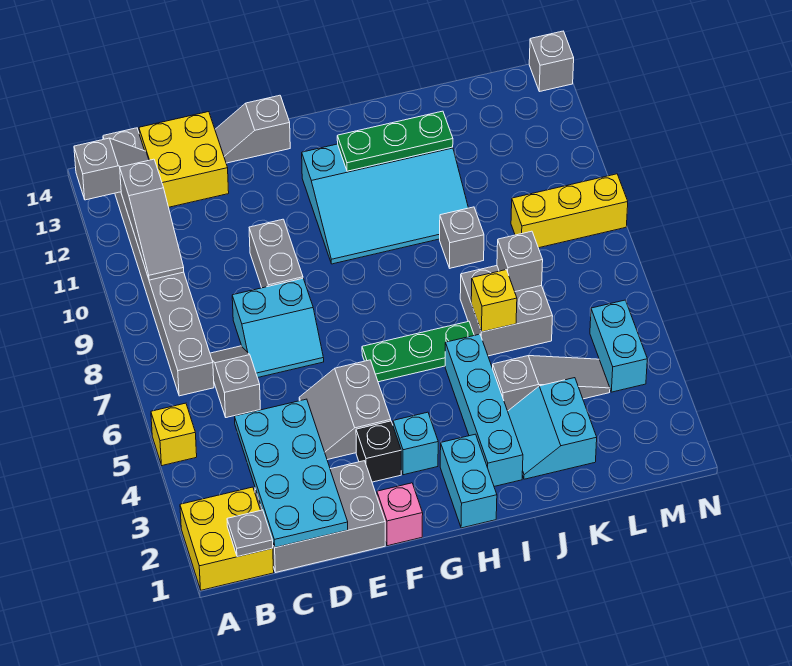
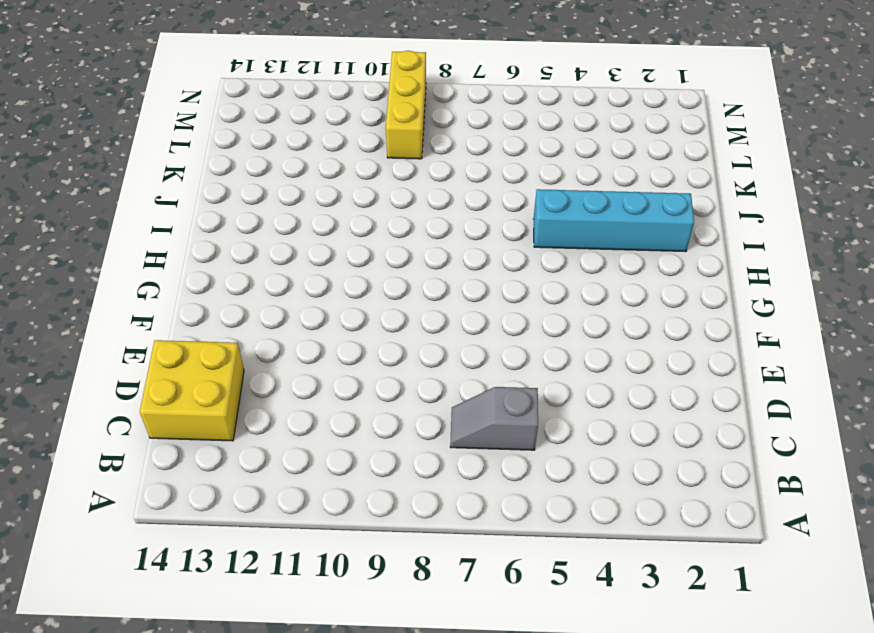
none -> yellow brick A1:B2 level 1
none -> yellow brick A5 level 1
none -> grey brick B7:B14 level 1
none -> grey brick C1:E2 level 1

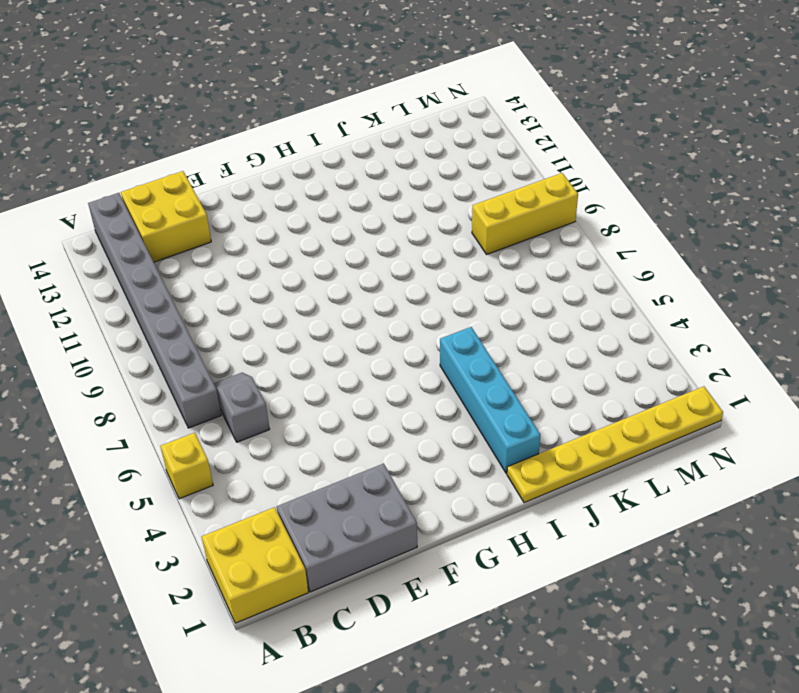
yellow plate I1:N1 level 1 -> none
none -> cyan slope D7:E8 level 1 top 8
none -> grey slope E4:F5 level 1 top F
none -> grey brick E9:E10 level 1
none -> grey slope E14:F14 level 1 top F

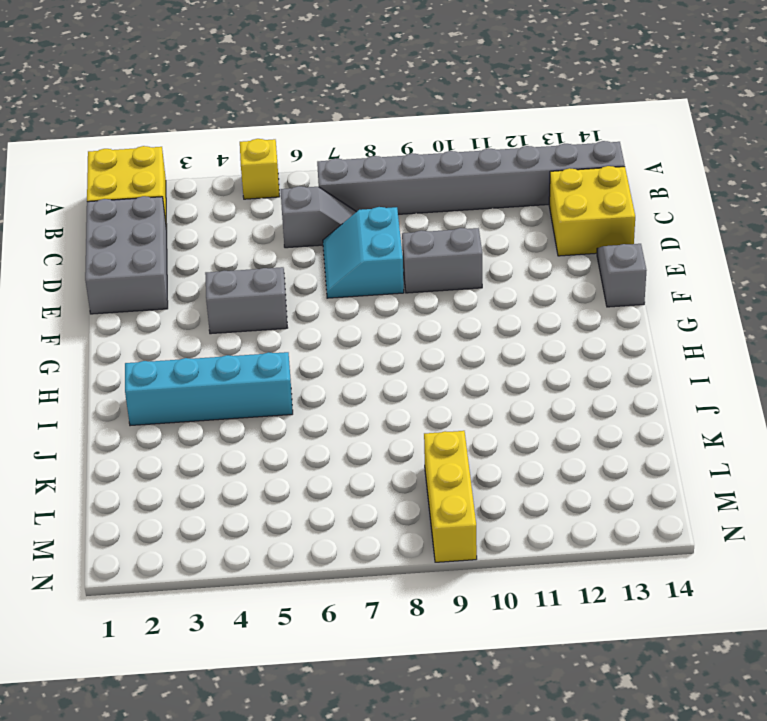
none -> pink brick F1 level 1
none -> black brick F3 level 1
none -> cyan brick G3 level 1
none -> green plate G6:I6 level 1

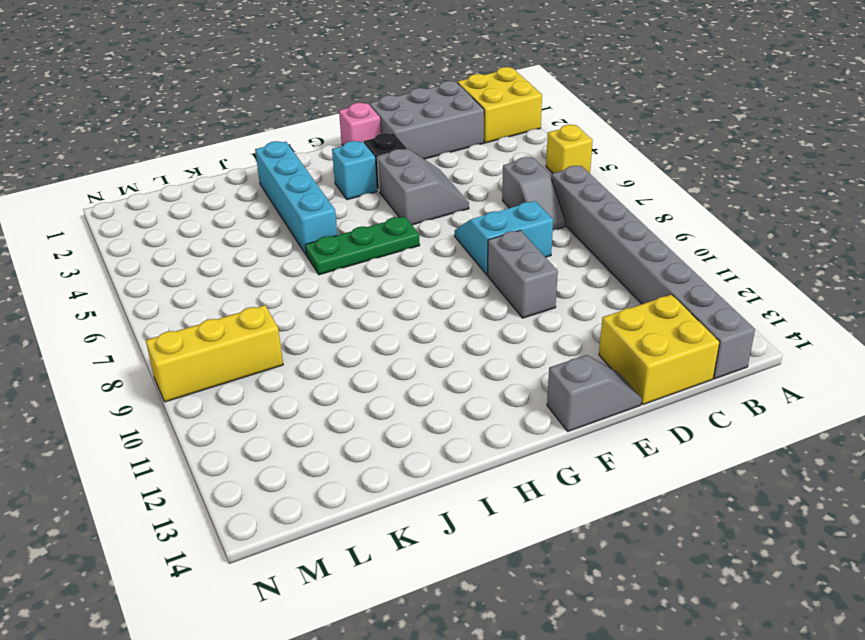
none -> cyan slope G10:J12 level 1 top 12
none -> cyan brick H1:H2 level 1
none -> cyan slope J2:K3 level 1 top K
none -> grey slope J4:L4 level 1 top J

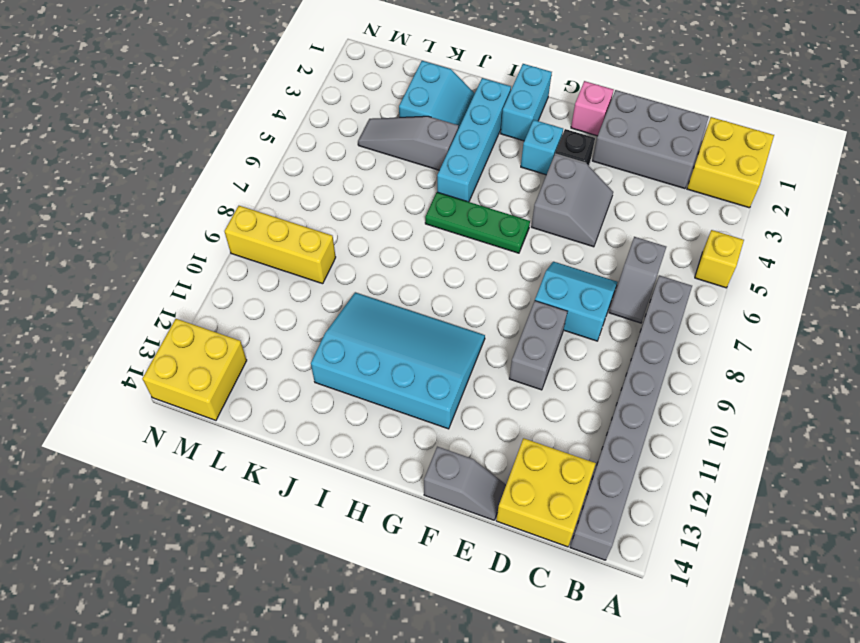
yellow brick M13:N14 level 1 -> grey brick N14 level 1
none -> grey brick J6:K7 level 1
none -> grey brick J9 level 1
none -> cyan brick M4:M5 level 1
none -> grey slope A13:B13 level 2 top A

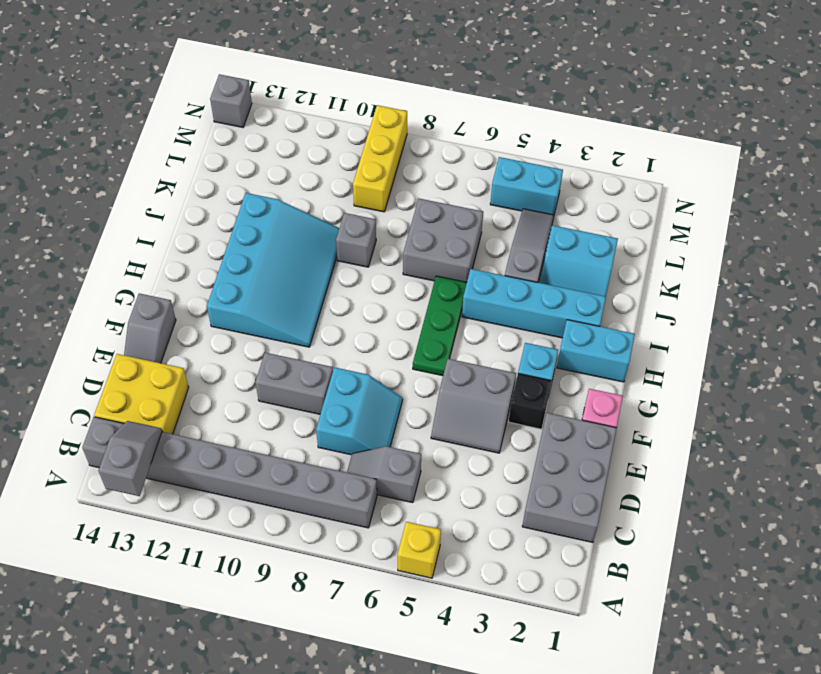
none -> yellow brick A1:B2 level 1
none -> grey plate B1 level 2
none -> grey slope B10:B12 level 2 top 12
none -> cyan plate C1:D4 level 2

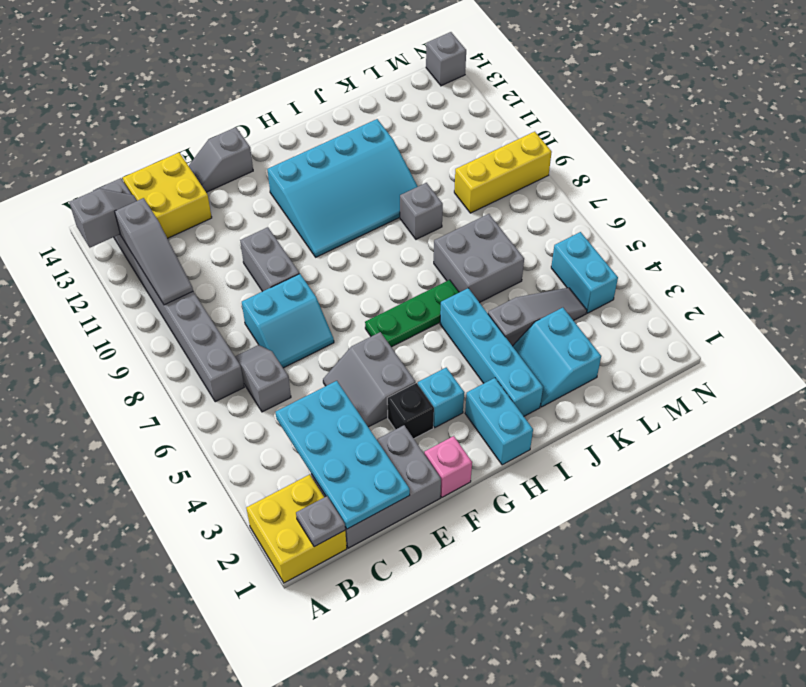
none -> yellow brick A5 level 1
none -> green plate H12:J12 level 2
none -> yellow brick J6 level 2
none -> grey brick K7 level 2

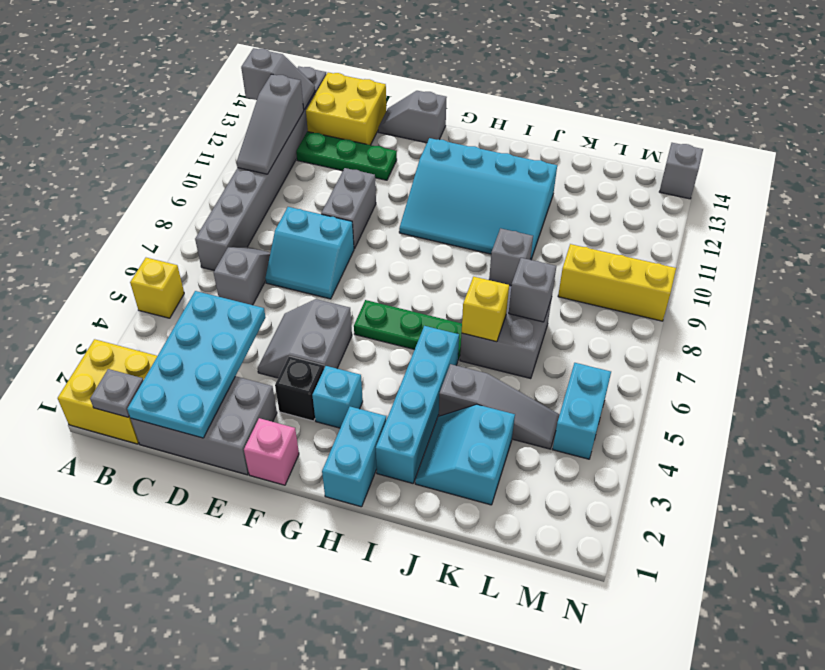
green plate C12:E12 level 1 -> green plate H12:J12 level 2

